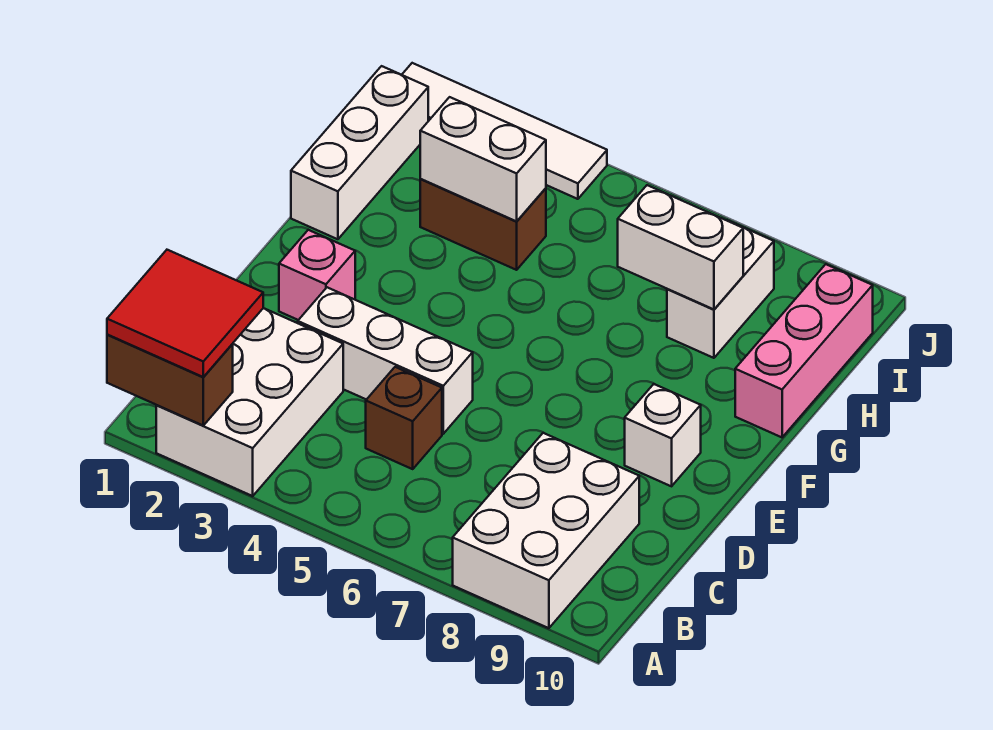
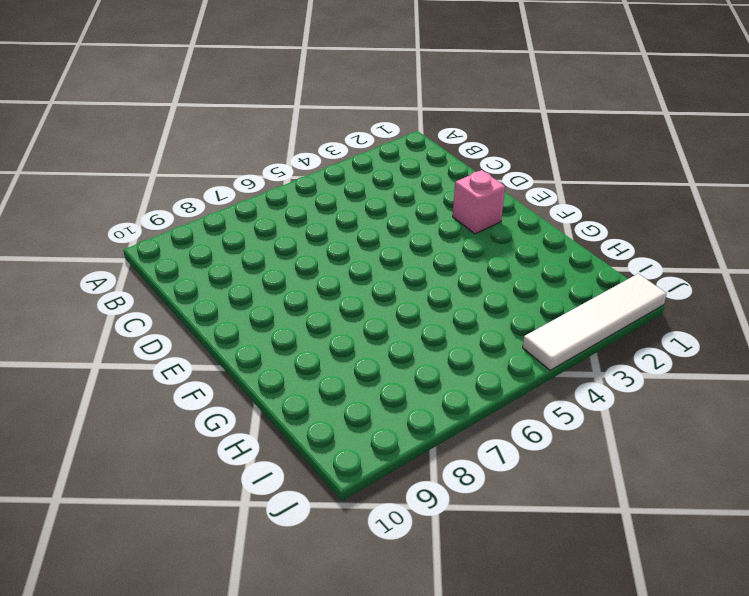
none -> white brick A2:C3 level 1
none -> white brick A8:C9 level 1
none -> brown brick C5 level 1

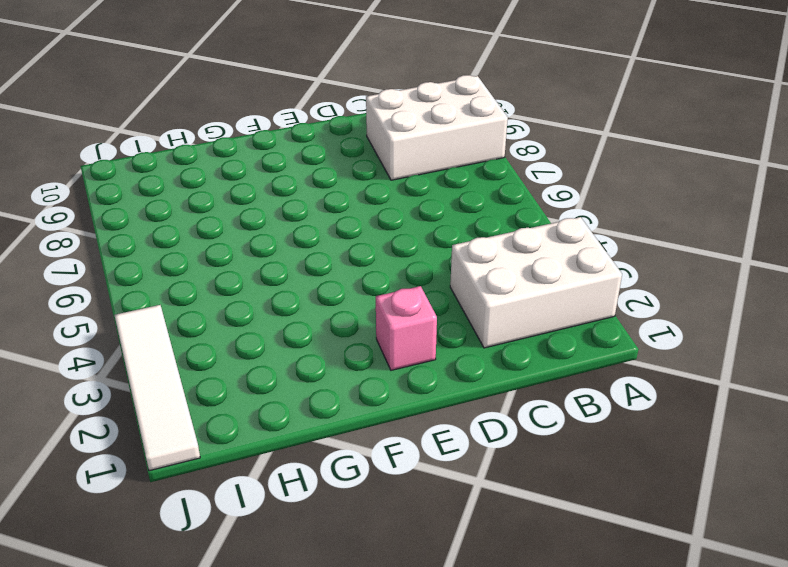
none -> brown brick C5 level 1
none -> white brick D3:D5 level 1
none -> white brick E9 level 1

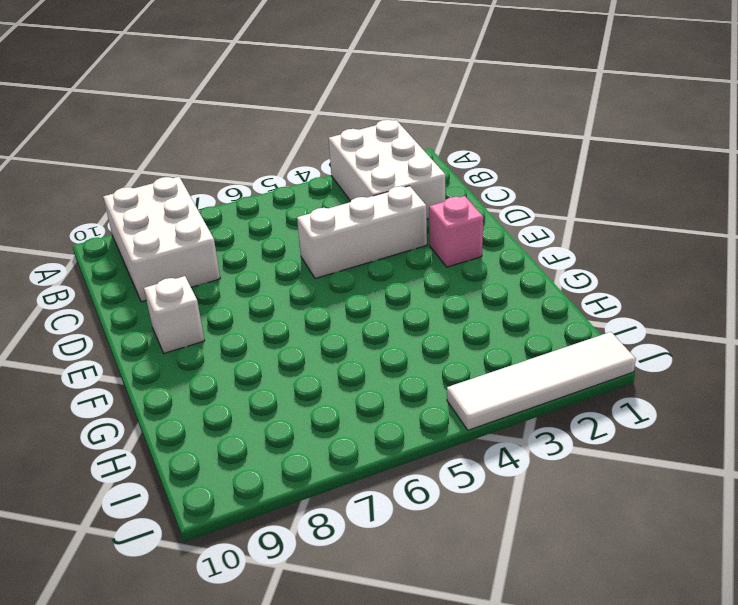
none -> brown brick C5 level 1
none -> white brick G1:I1 level 1
none -> pink brick G10:I10 level 1

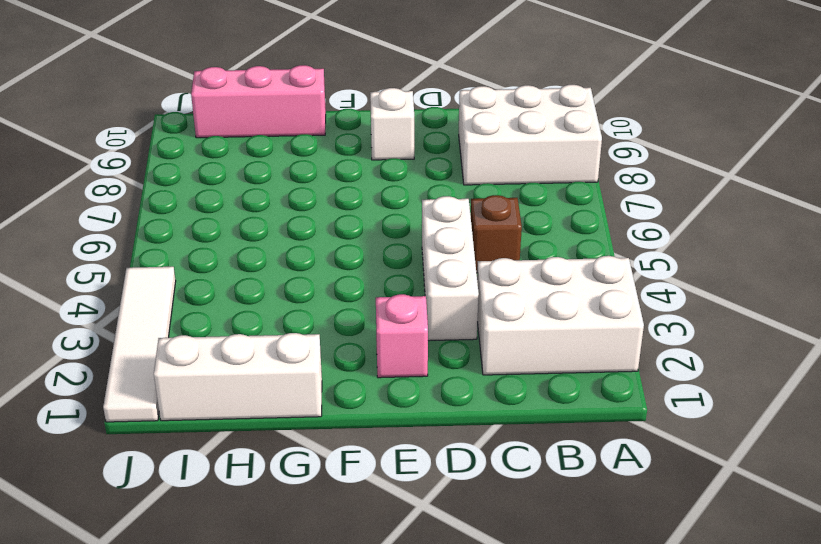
none -> brown brick H3:H4 level 1
none -> white brick H8:I8 level 1
none -> brown brick A1:A2 level 2

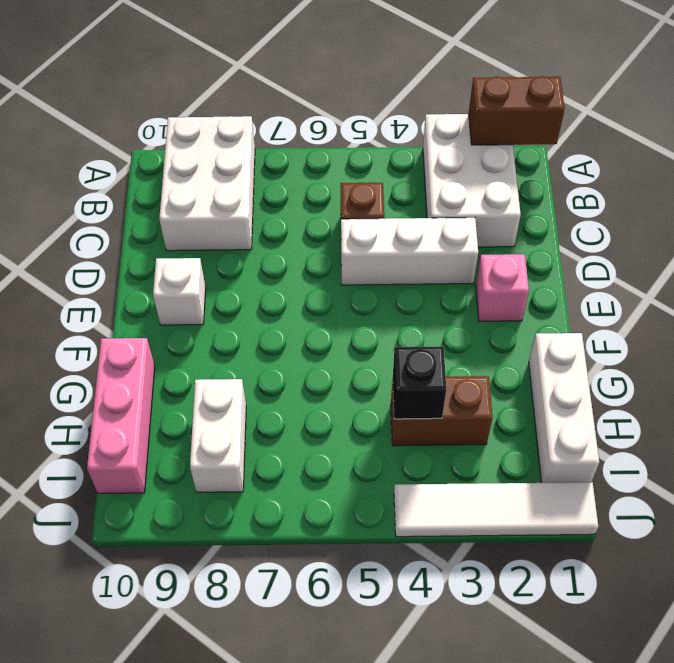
black brick H4 level 2 -> white brick H3:H4 level 2
none -> white brick H7:H8 level 2
none -> red tile A1:B2 level 3

